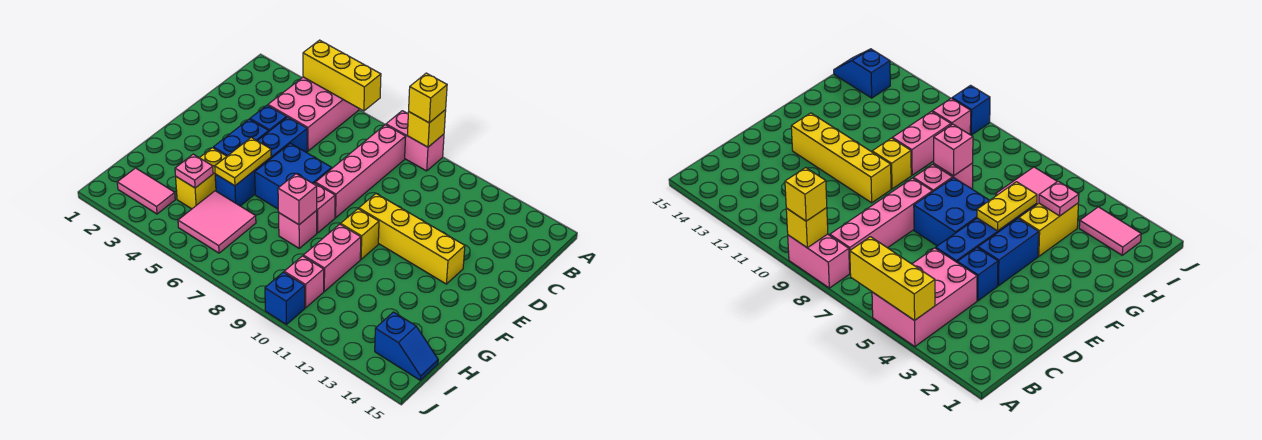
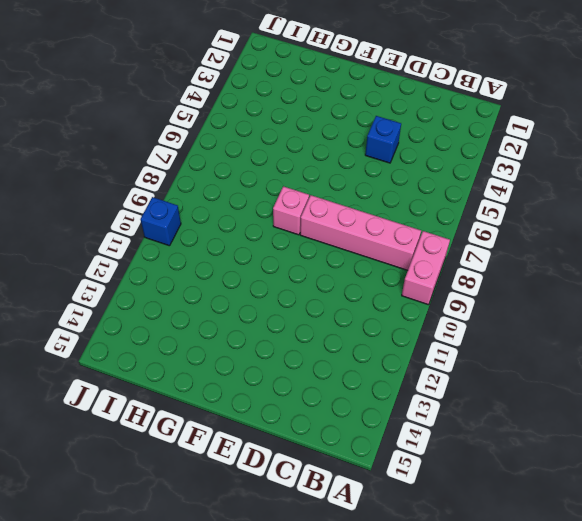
none -> pink brick A4:C5 level 1
none -> blue brick D5:G5 level 1
none -> blue brick E4:F4 level 1

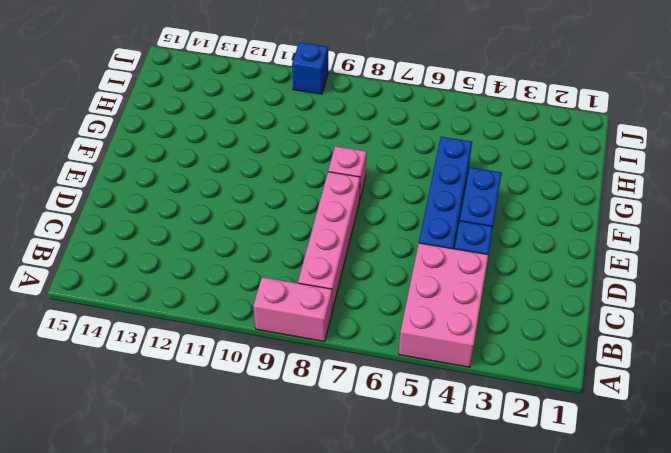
none -> blue brick E6:F7 level 1
none -> yellow brick E10:E13 level 1
none -> yellow brick F10 level 1

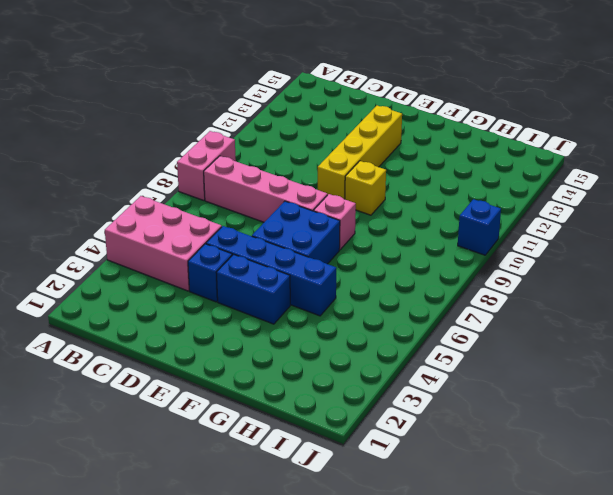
none -> yellow brick G4:H4 level 1
none -> pink brick G8 level 1
none -> pink brick G10:H10 level 1

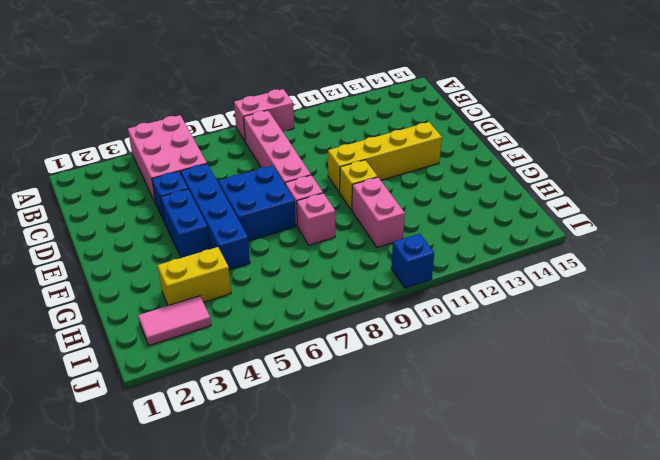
yellow brick H3:H4 level 1 -> yellow brick G4:H4 level 1
none -> pink tile H5:I6 level 1
none -> pink brick I10 level 1
none -> blue slope I14:I15 level 1 top 14

